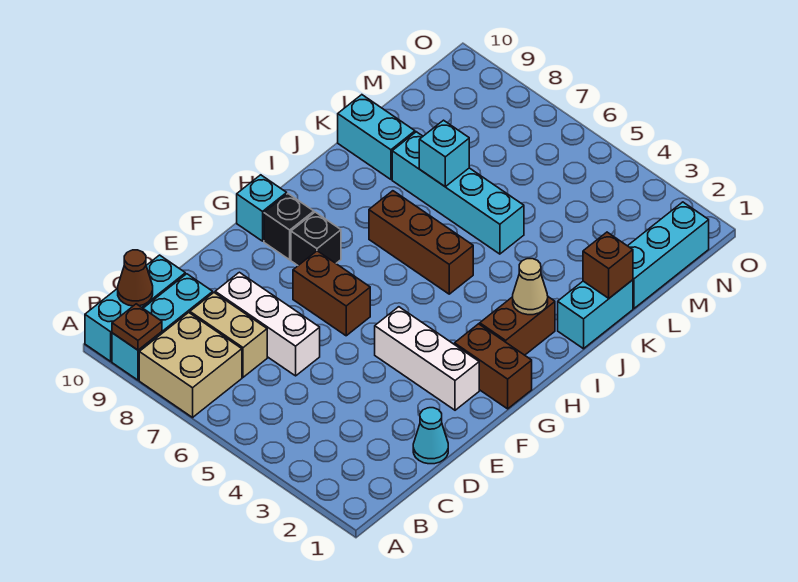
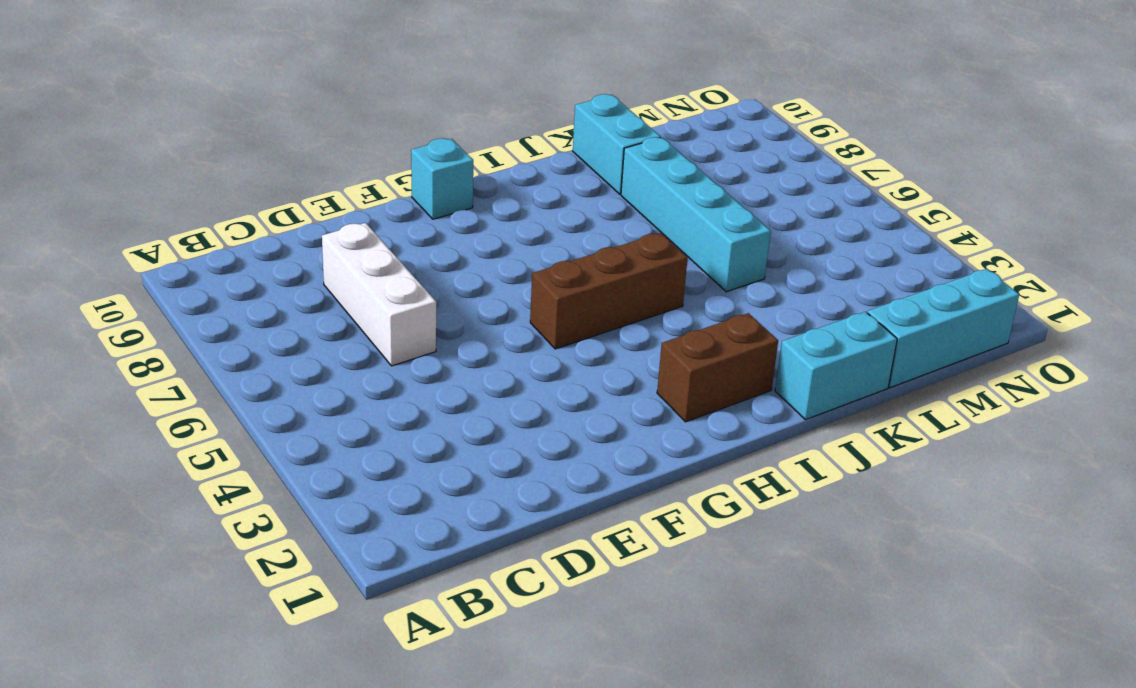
brown brick G5:I5 level 1 -> brown brick I5:I7 level 1
none -> tan brick A7:B8 level 1
none -> cyan brick A9:C9 level 1
none -> cyan brick A10:C10 level 1

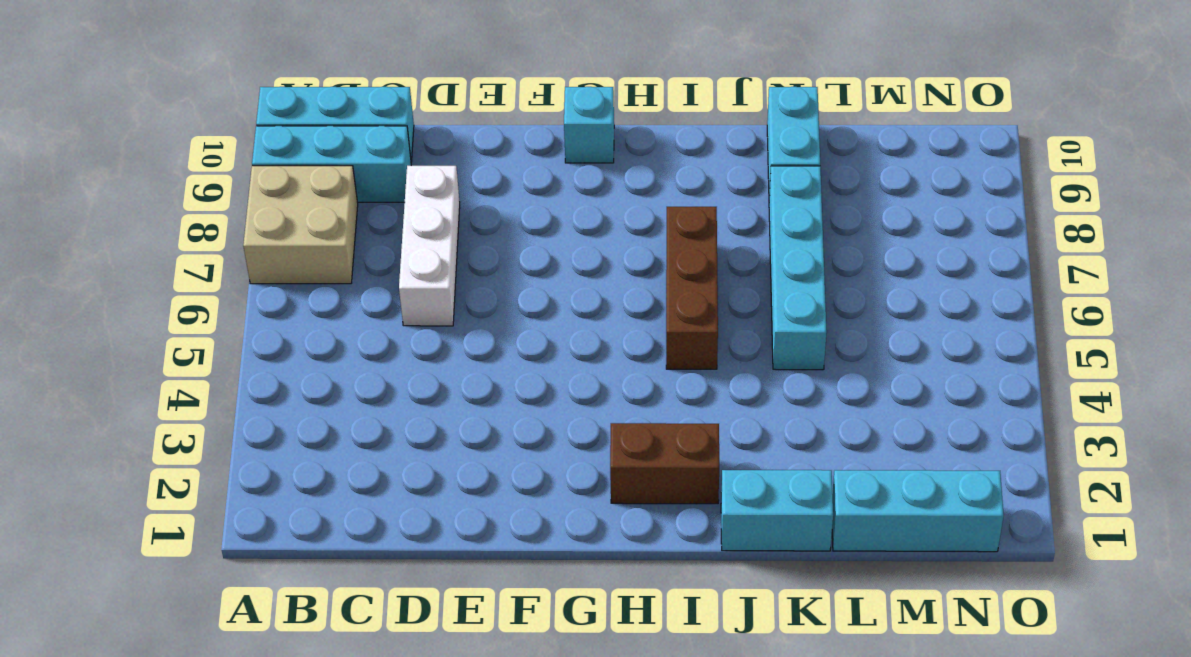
none -> tan brick C7:C8 level 1
none -> cyan cone D1 level 1
none -> white brick F2:F4 level 1

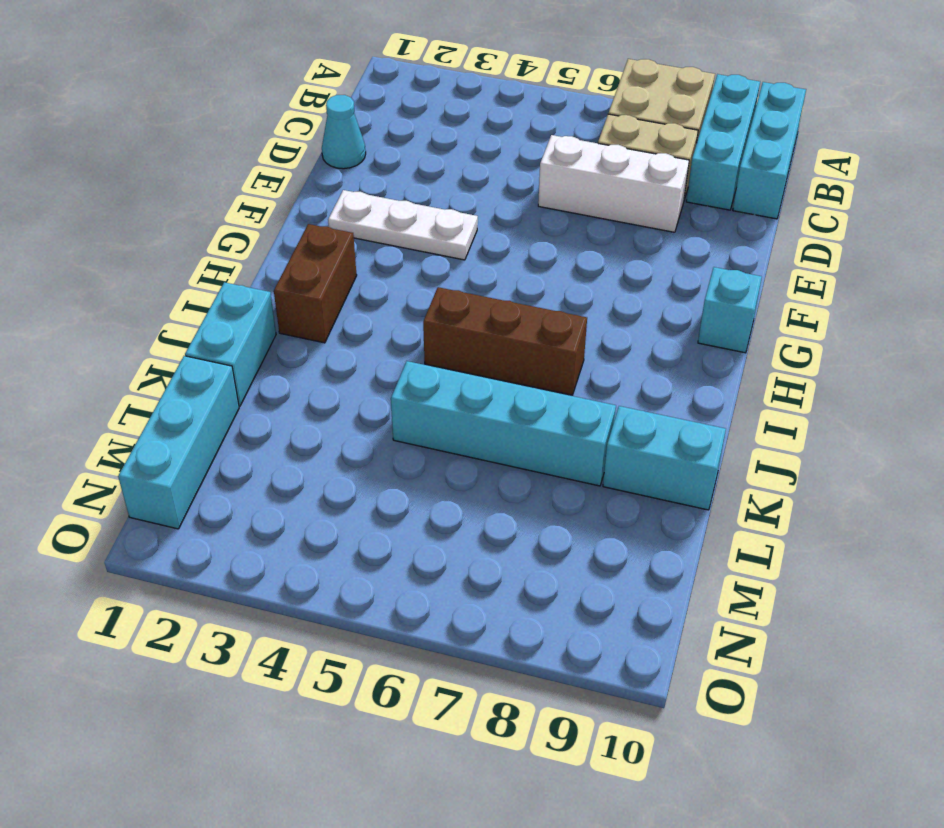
white plate F2:F4 level 1 -> white brick F2:F4 level 1
none -> brown brick F6:F7 level 1
none -> brown brick G1:G2 level 1
none -> black brick G8 level 1

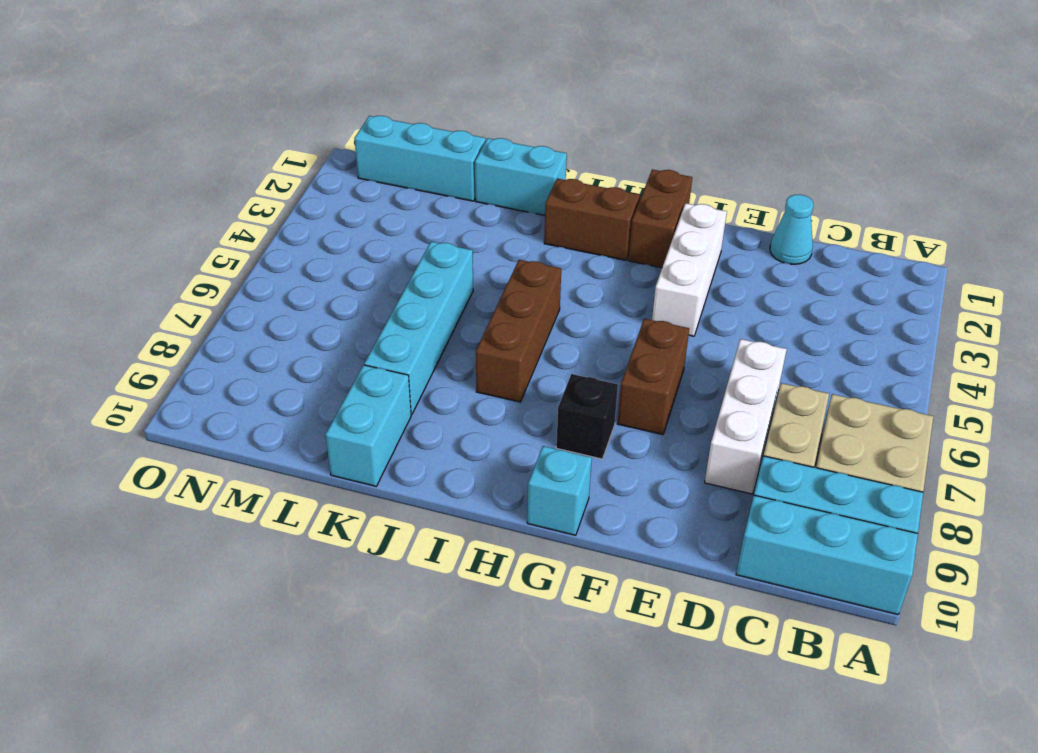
none -> black brick G9 level 1
none -> brown plate A9 level 2
none -> brown cone B10 level 2

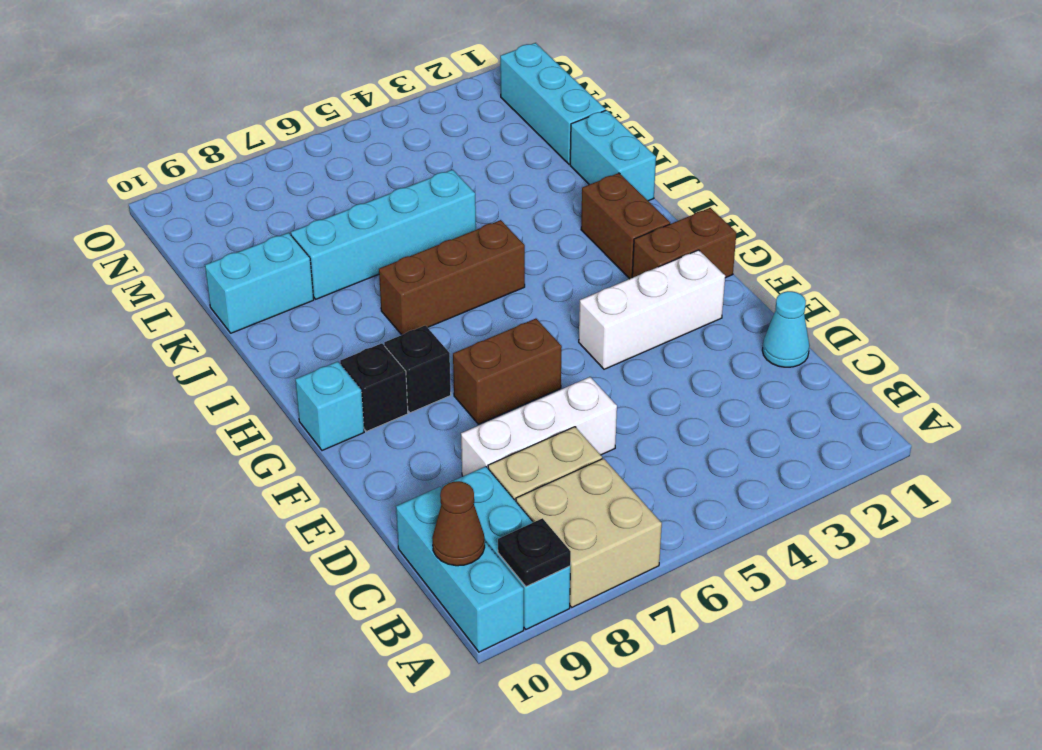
black plate A9 level 2 -> brown plate A9 level 2
none -> tan cone I2 level 2
none -> brown brick K1 level 2
none -> cyan brick K7 level 2

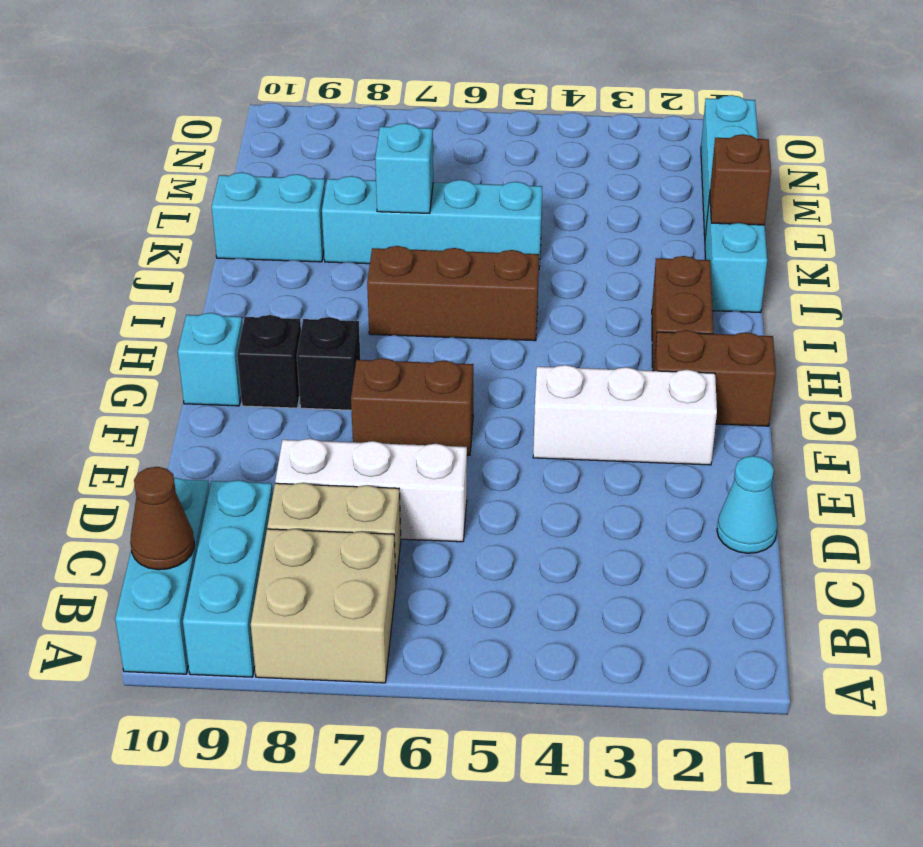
none -> brown plate A9 level 2
none -> tan cone I2 level 2

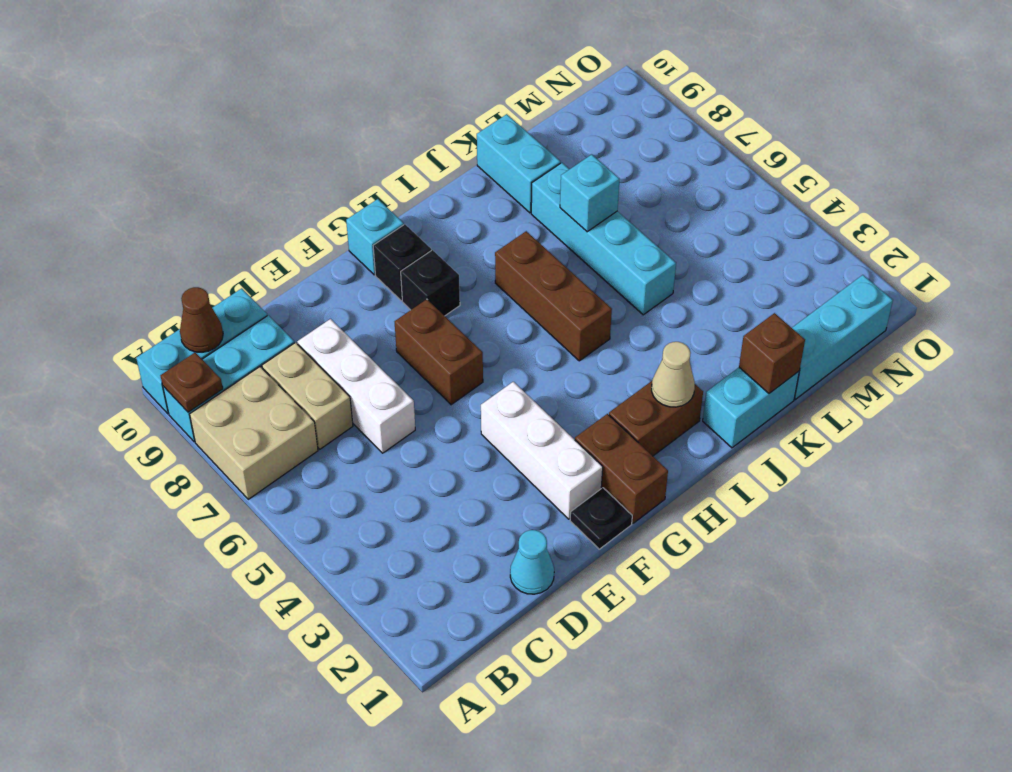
black plate F1 level 1 -> none

